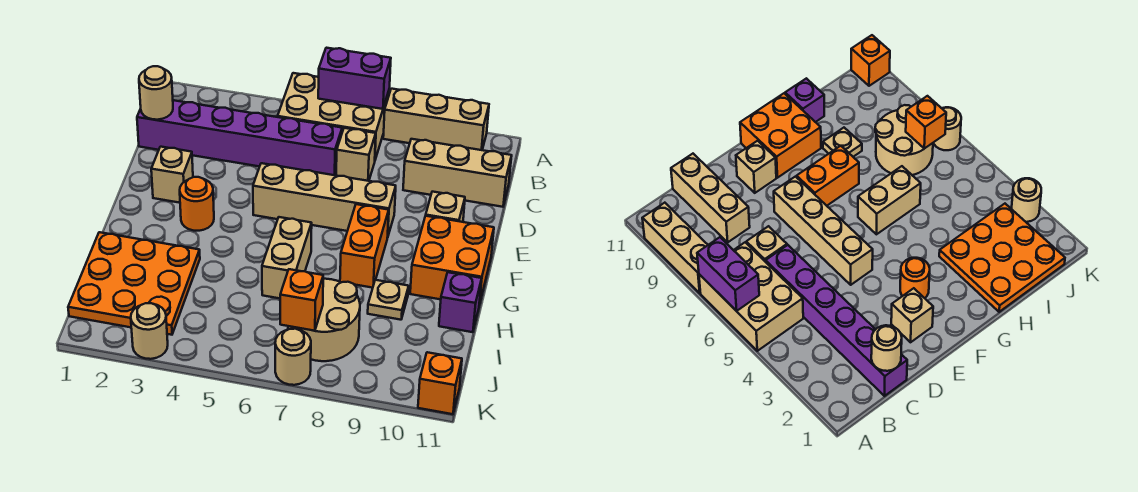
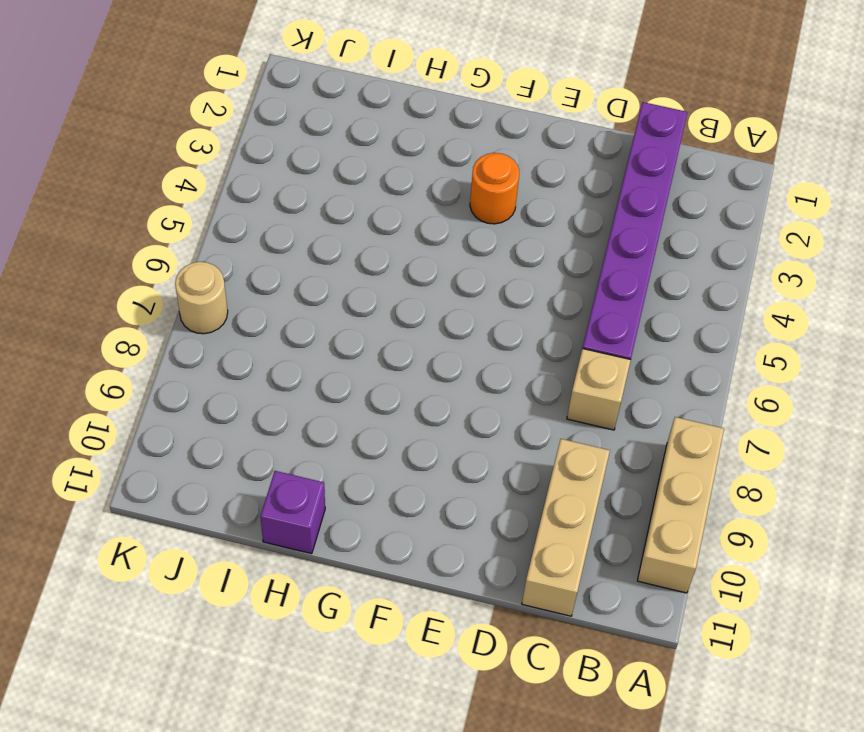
none -> tan brick A5:B7 level 1
none -> tan brick E2 level 1
none -> tan brick E5:E8 level 1

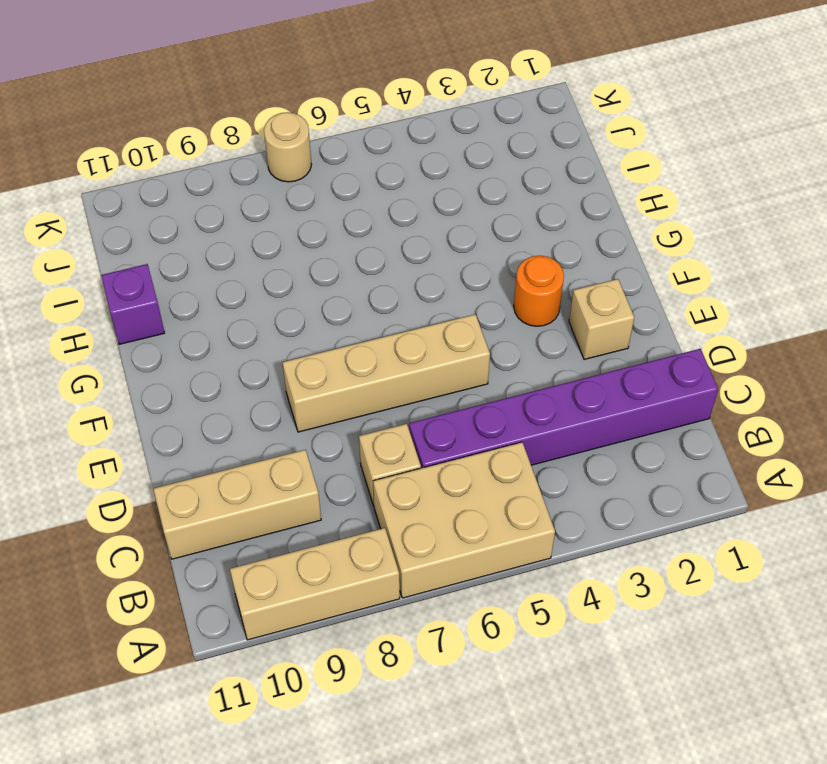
none -> tan brick E10 level 1
none -> orange brick F8:G8 level 1
none -> orange brick F10:G11 level 1

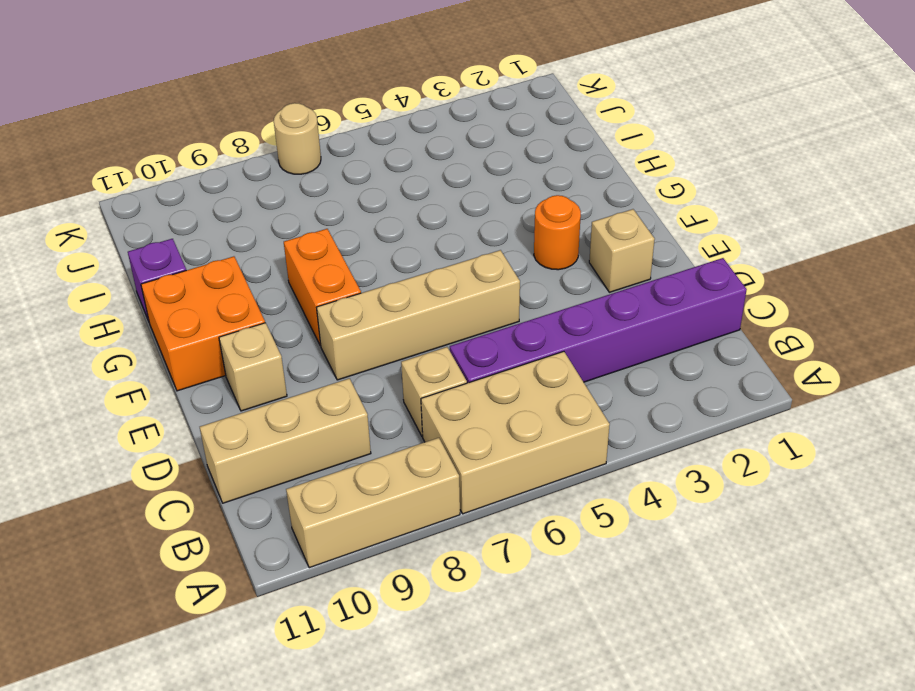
none -> tan brick G6:H6 level 1
none -> orange plate H1:J3 level 1
none -> tan plate H9 level 1

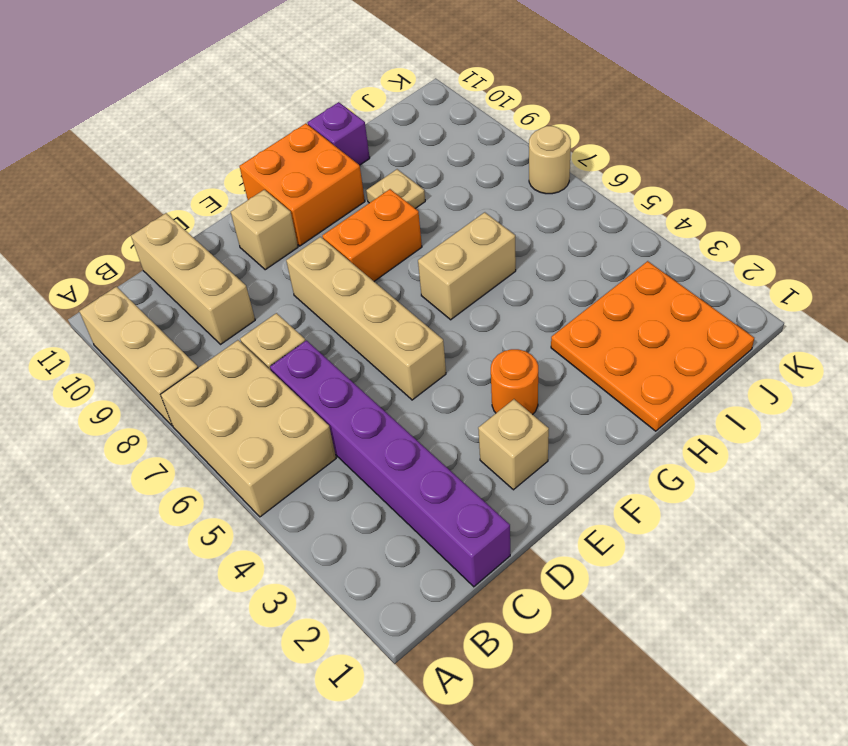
none -> tan round brick I7:J8 level 1
none -> tan round brick K3 level 1
none -> orange brick K11 level 1

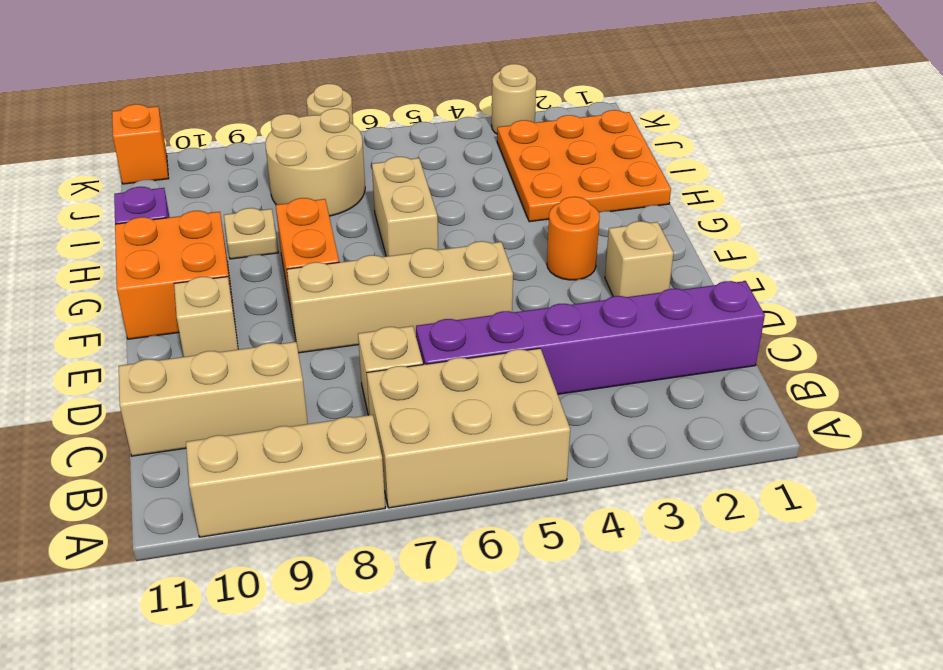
none -> purple brick A6:A7 level 2
none -> tan round brick C1 level 2
none -> orange brick J7 level 2

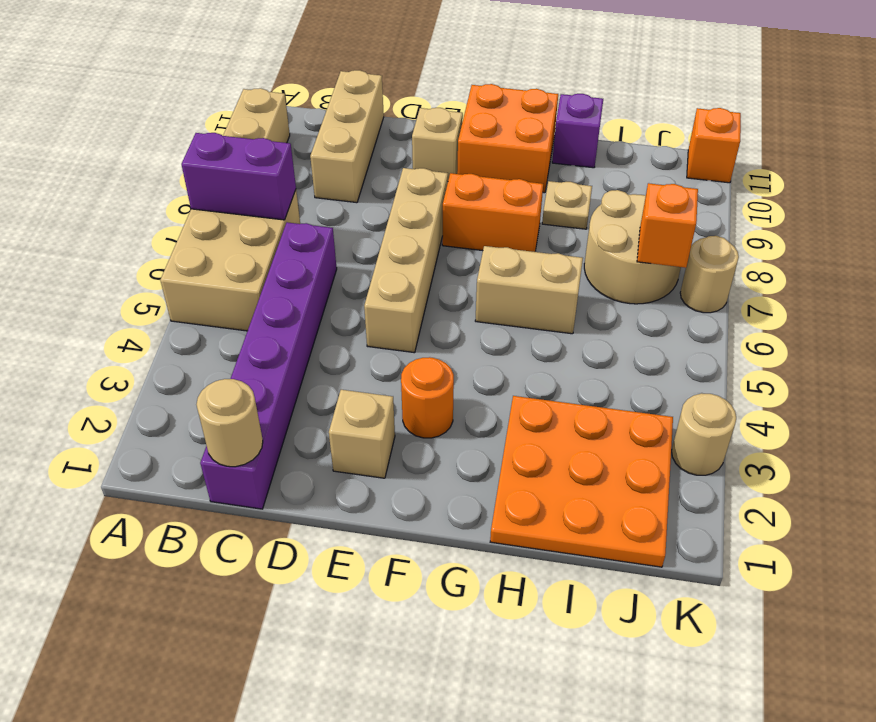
purple brick A7:B7 level 2 -> purple brick A6:A7 level 2
none -> tan brick C7 level 1

